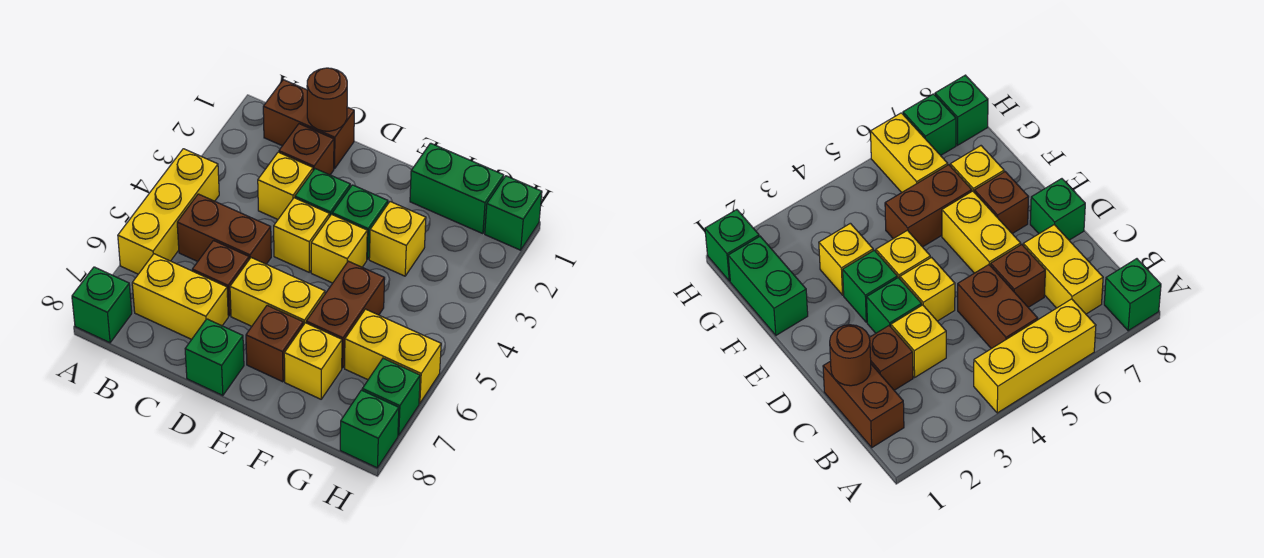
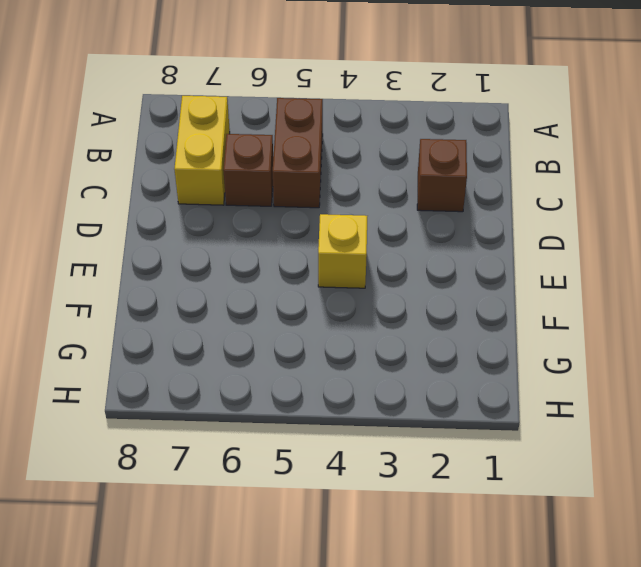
none -> yellow brick A4:A6 level 1
none -> green brick A8 level 1
none -> brown brick B1:C1 level 1

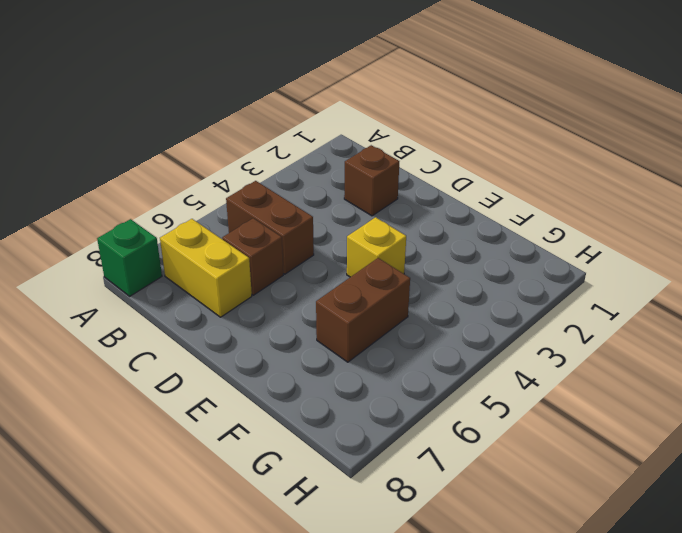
none -> yellow brick A4:A6 level 1
none -> brown brick B1:C1 level 1
none -> yellow brick C3 level 1

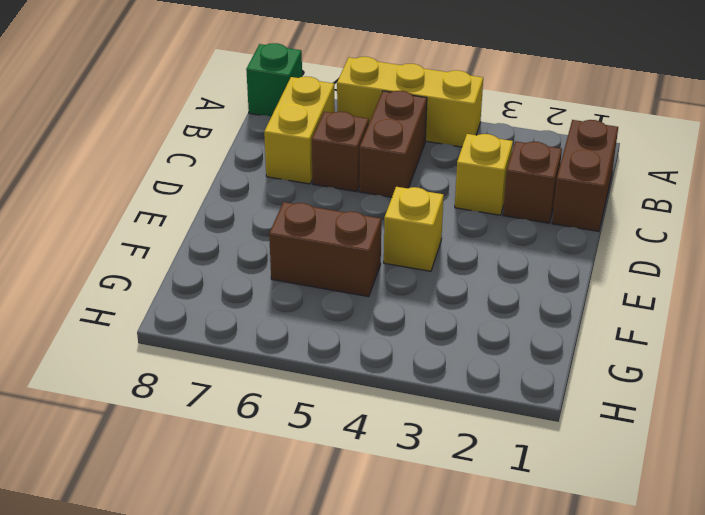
none -> green brick D3 level 1
none -> yellow brick D4 level 1
none -> yellow brick D6:E6 level 1

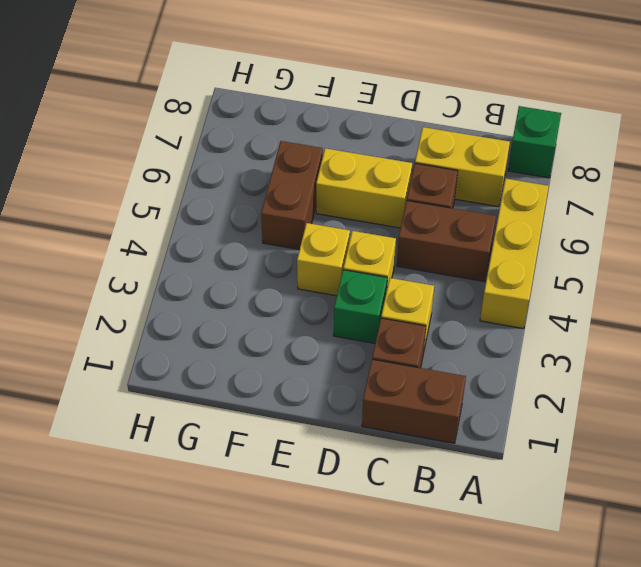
none -> green brick D8 level 1
none -> green brick E3 level 1
none -> brown brick E7 level 1

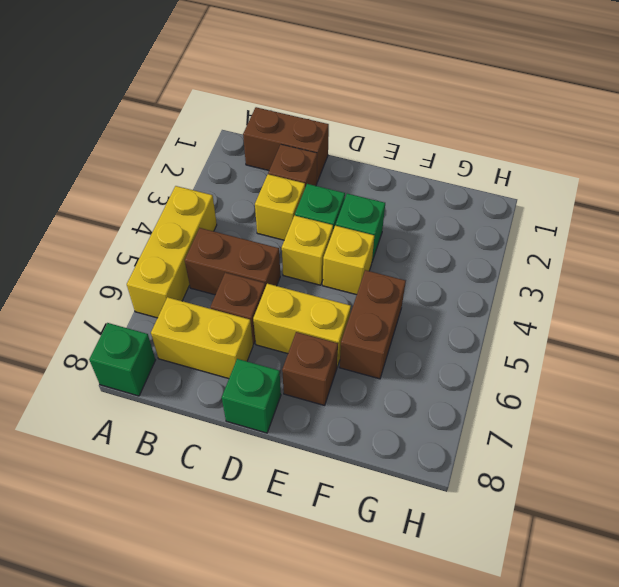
none -> green brick F1:G1 level 1
none -> yellow brick F3 level 1
none -> yellow brick F7 level 1

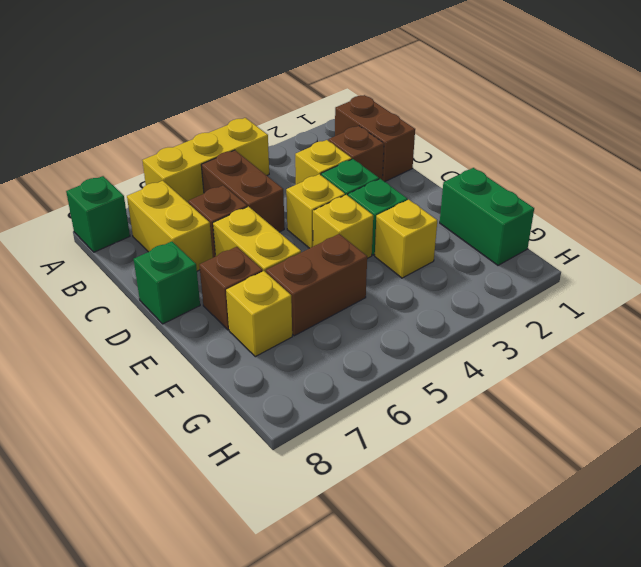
none -> yellow brick G6:H6 level 1
none -> green brick H1 level 1
none -> green brick H7 level 1

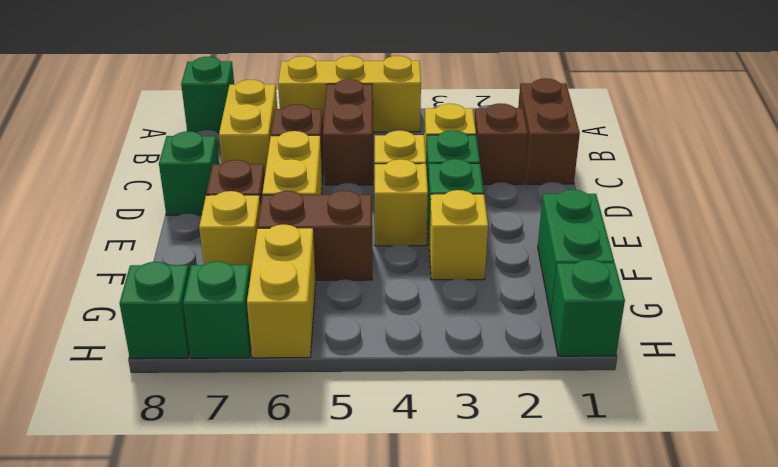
none -> brown round brick C1 level 2

